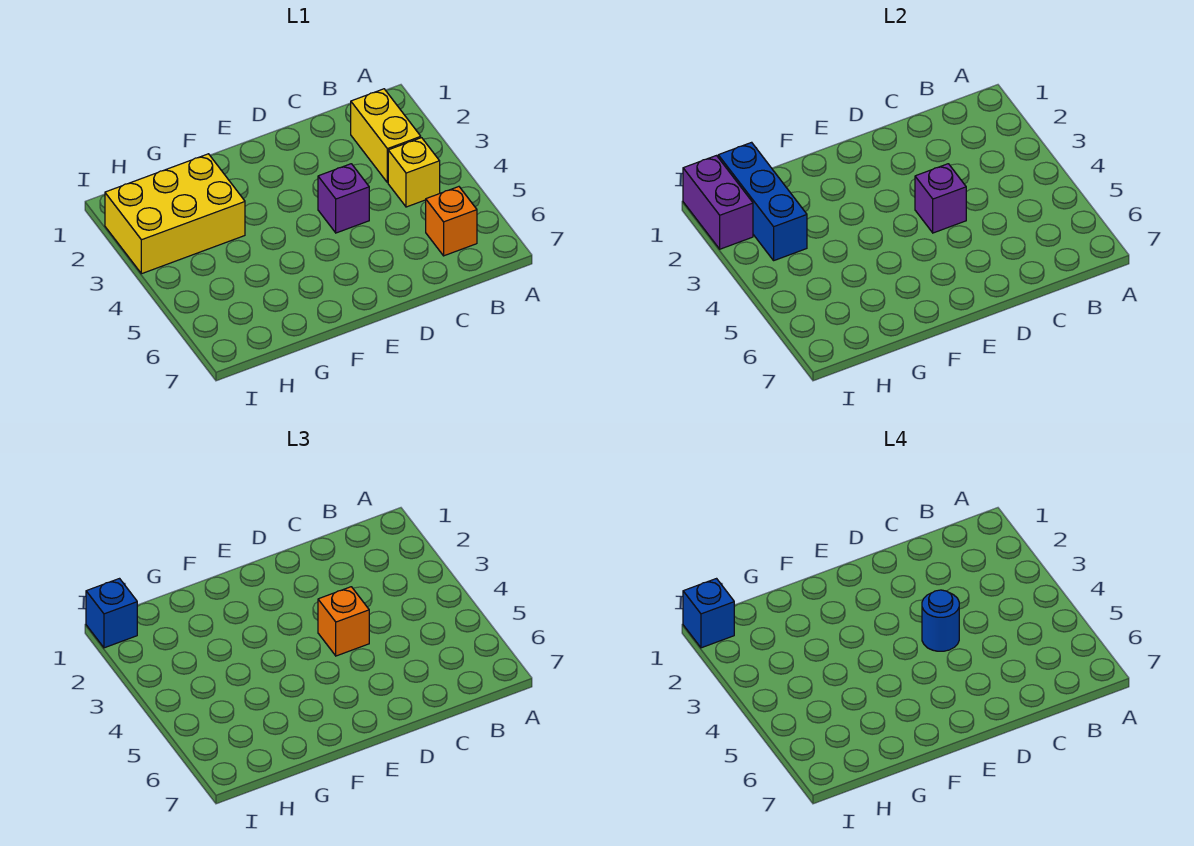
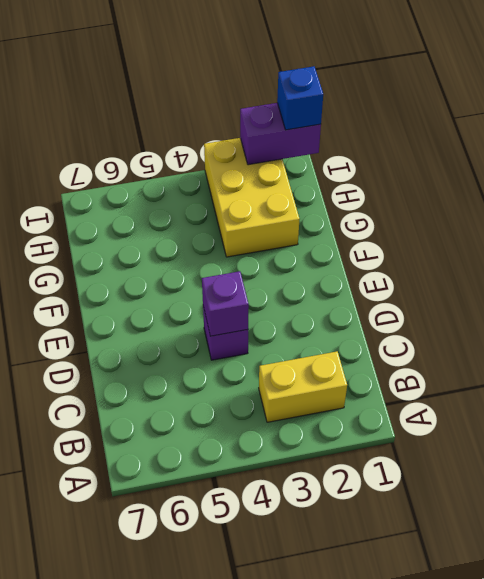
none -> yellow brick B4 level 1
none -> orange brick B6 level 1
none -> blue brick H1:H3 level 2

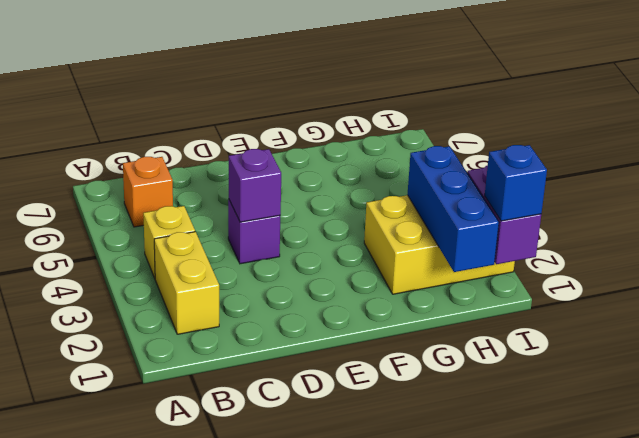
none -> orange brick D4 level 3
none -> blue round brick D4 level 4
none -> blue brick I1 level 4

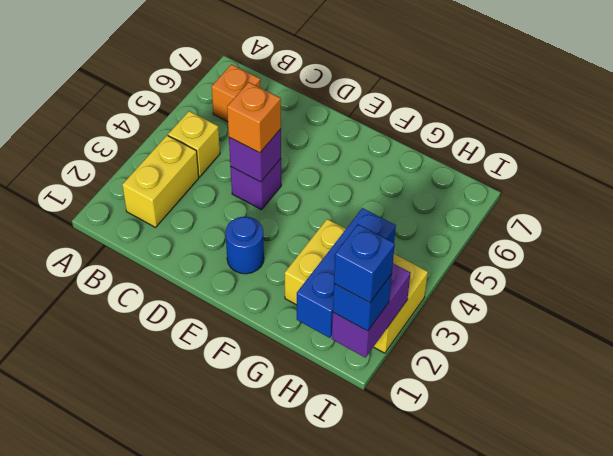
blue round brick E2 level 1 -> blue round brick D4 level 4

